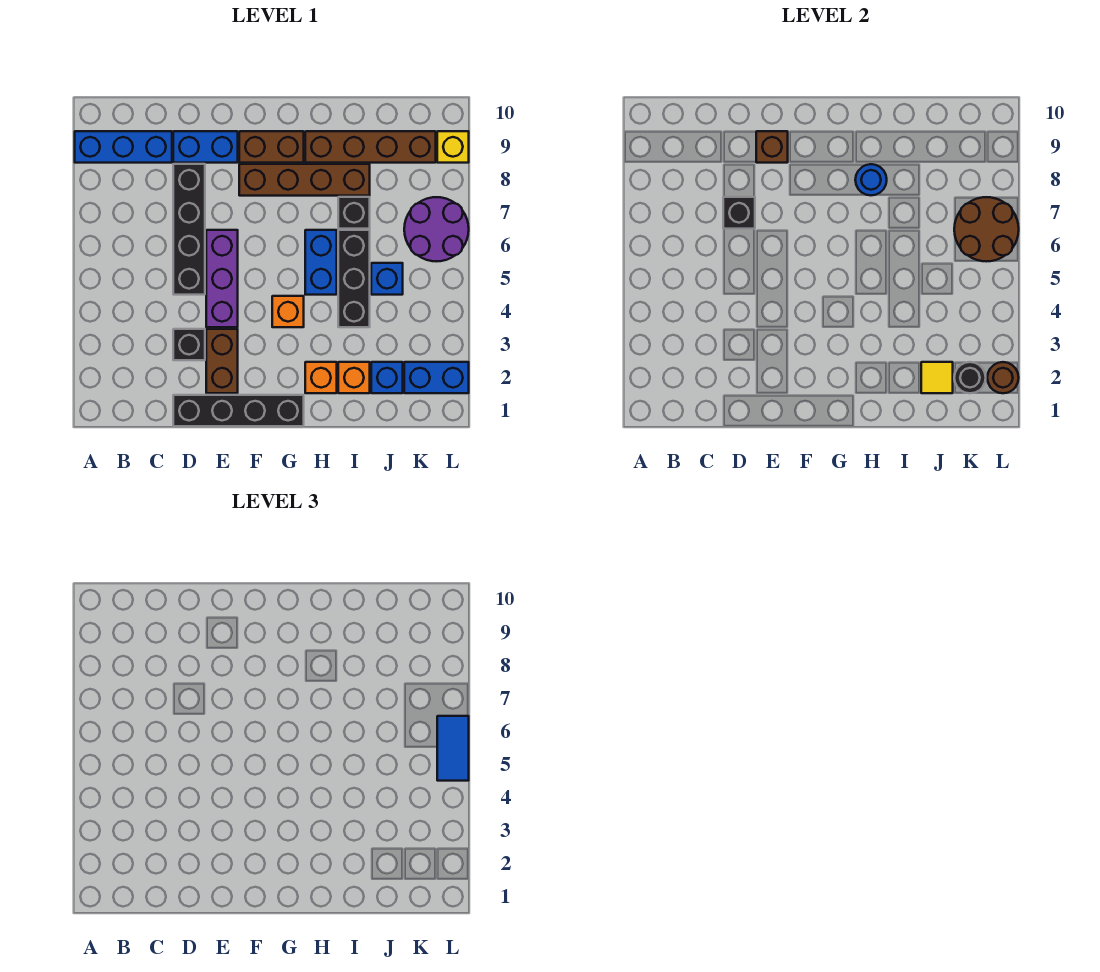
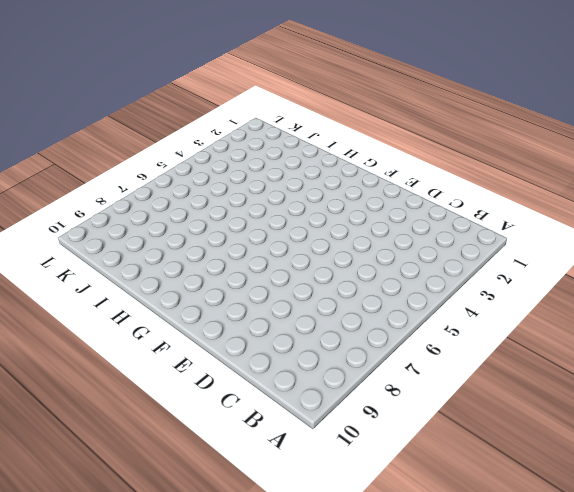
none -> blue brick A9:C9 level 1
none -> black brick D1:G1 level 1
none -> black brick D3 level 1

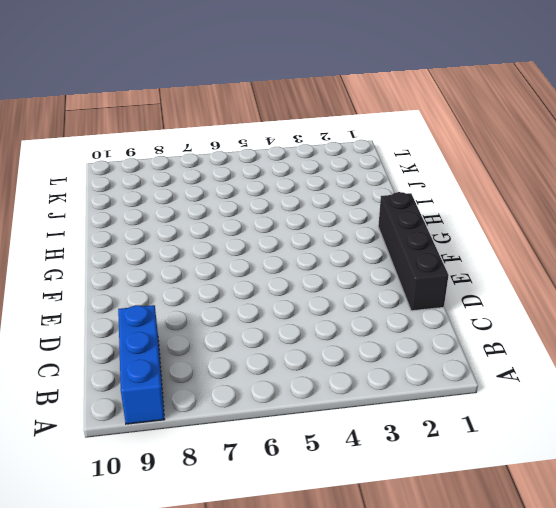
none -> black brick D3 level 1
none -> black brick D5:D8 level 1
none -> blue brick D9:E9 level 1

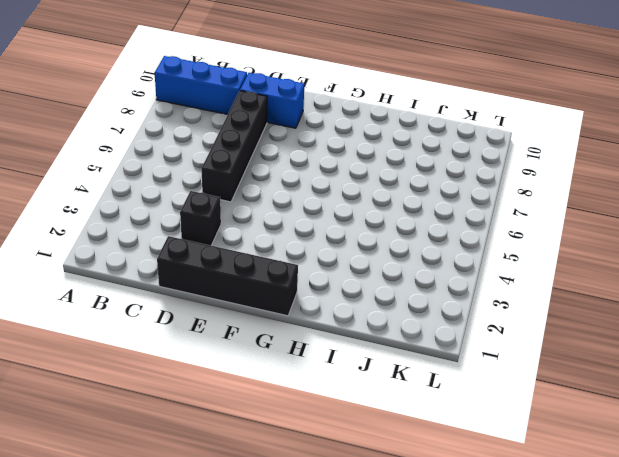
none -> brown brick E2:E3 level 1
none -> purple brick E4:E6 level 1
none -> brown brick F8:I8 level 1

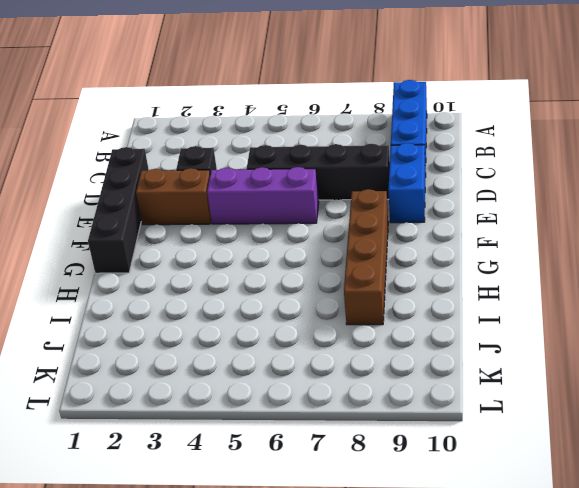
none -> brown brick F9:G9 level 1
none -> orange brick G4 level 1
none -> orange brick H2 level 1

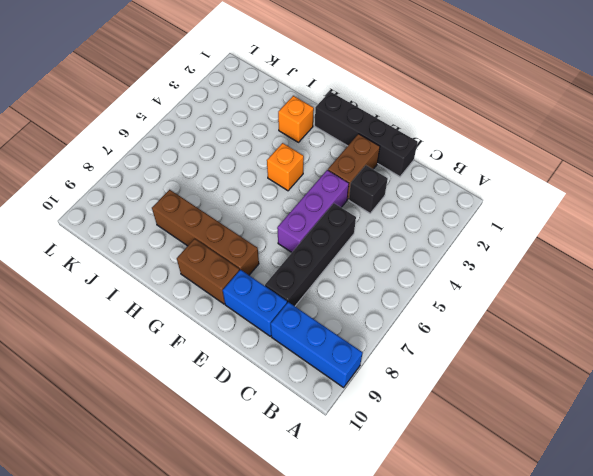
none -> blue brick H5:H6 level 1
none -> brown brick H9:K9 level 1
none -> orange brick I2 level 1

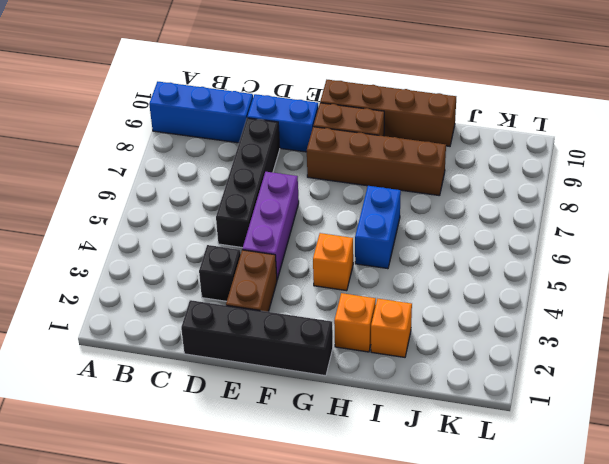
brown brick F10:I10 level 1 -> brown brick H9:K9 level 1
none -> black brick I4:I6 level 1
none -> black brick I7 level 1
none -> blue brick J2 level 1

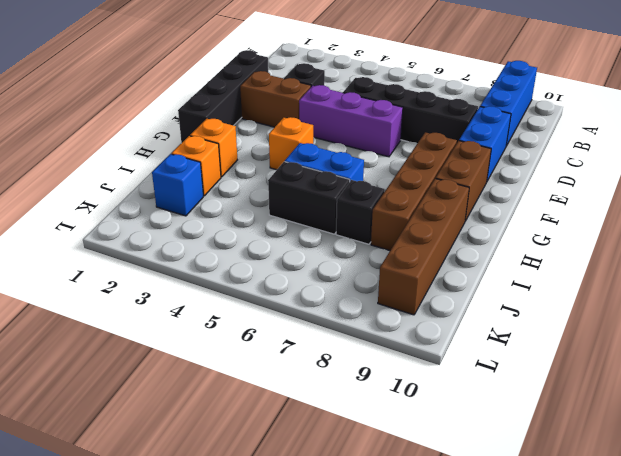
black brick I5:I6 level 1 -> black brick I4:I6 level 1
none -> blue brick J5 level 1
none -> blue brick K2:L2 level 1
none -> purple round brick K6:L7 level 1

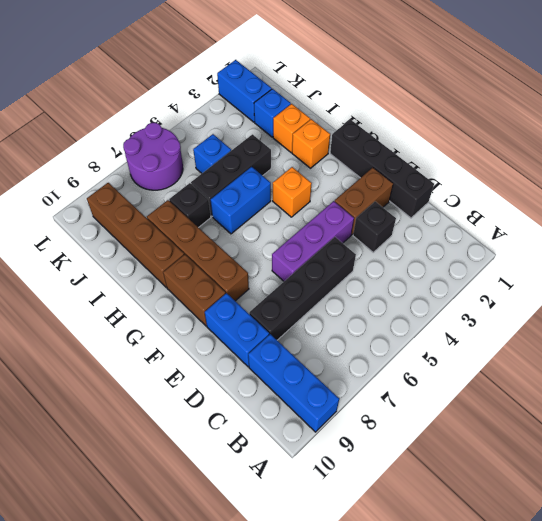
none -> yellow brick L9 level 1
none -> black brick D7 level 2
none -> brown brick E9 level 2

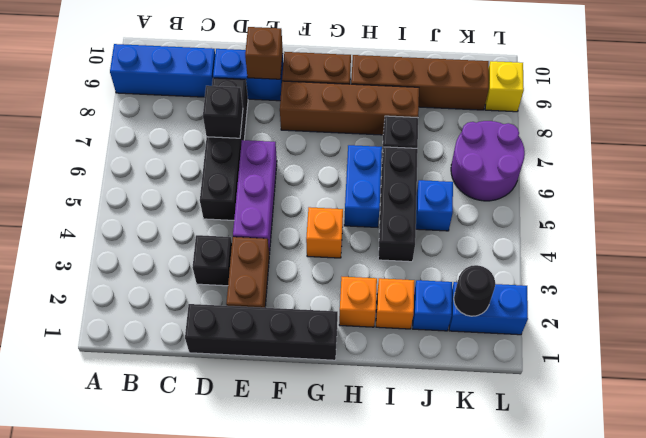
none -> blue round brick H8 level 2
none -> yellow tile J2 level 2
none -> brown round brick K6:L7 level 2

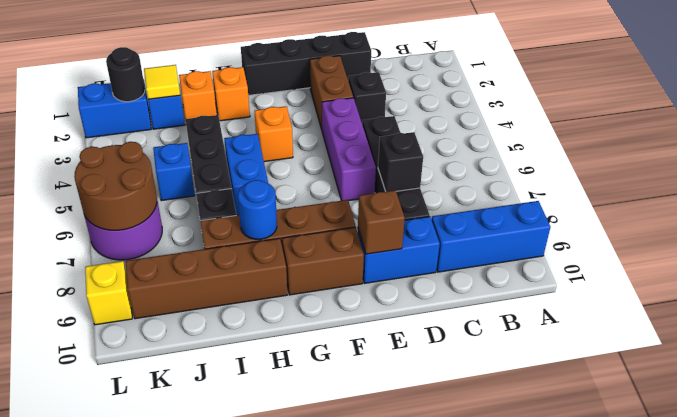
none -> brown round brick L2 level 2
none -> blue tile L5:L6 level 3

